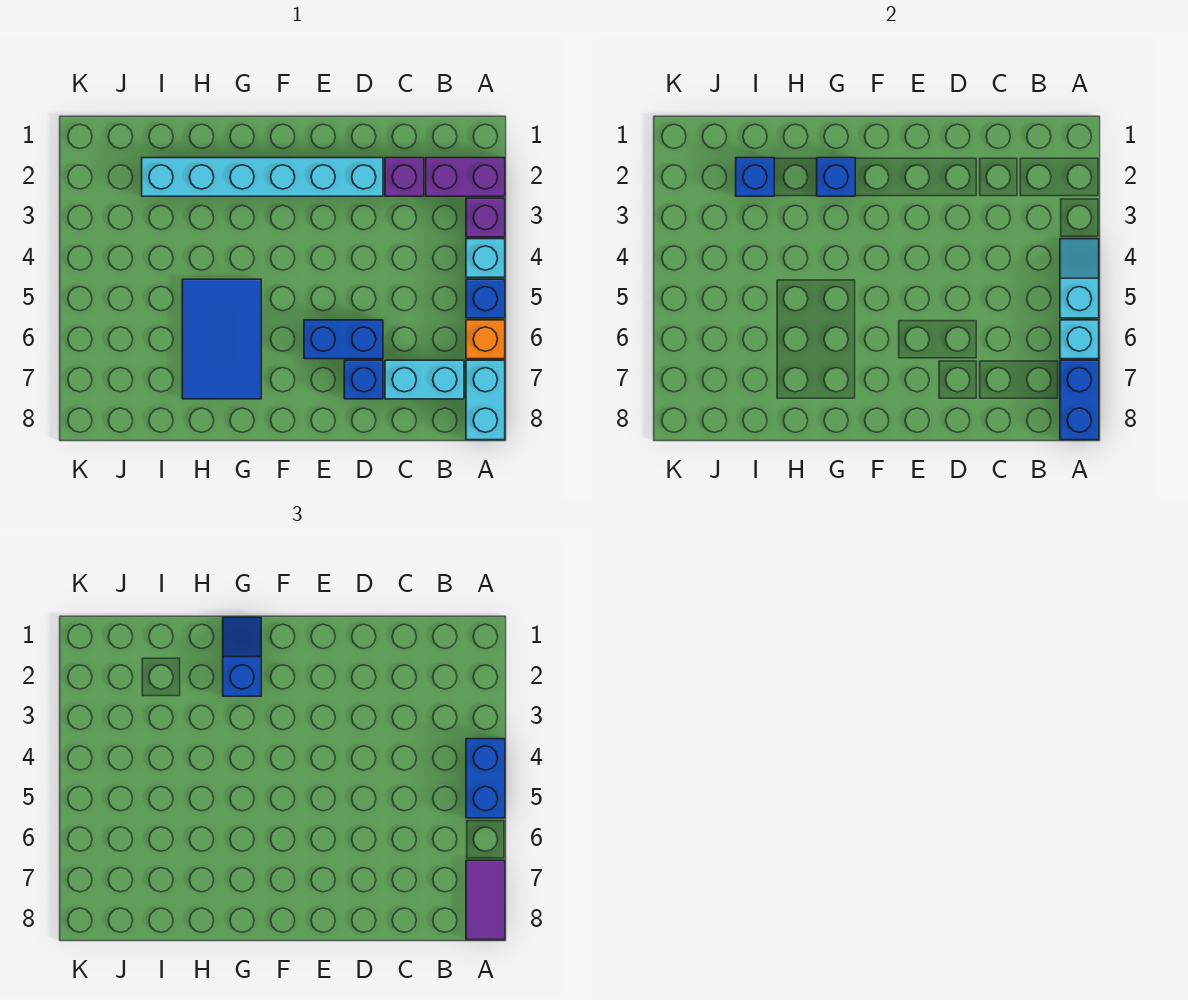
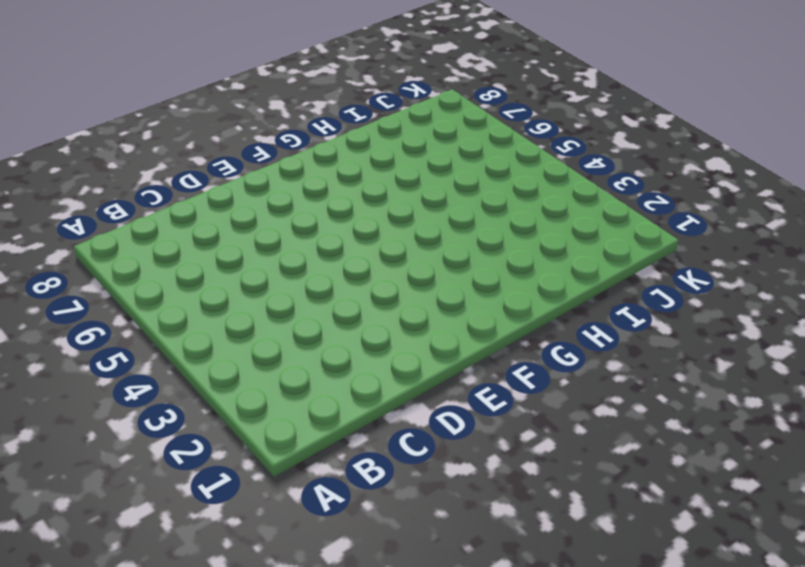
none -> purple brick A2:B2 level 1
none -> purple brick A3 level 1
none -> cyan brick A4 level 1

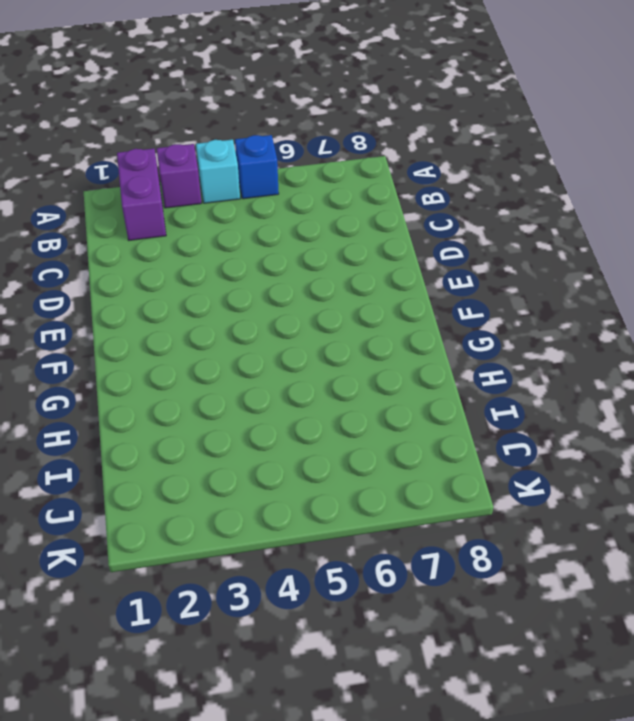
none -> orange brick A6 level 1
none -> cyan brick A7:A8 level 1
none -> cyan brick B7:C7 level 1

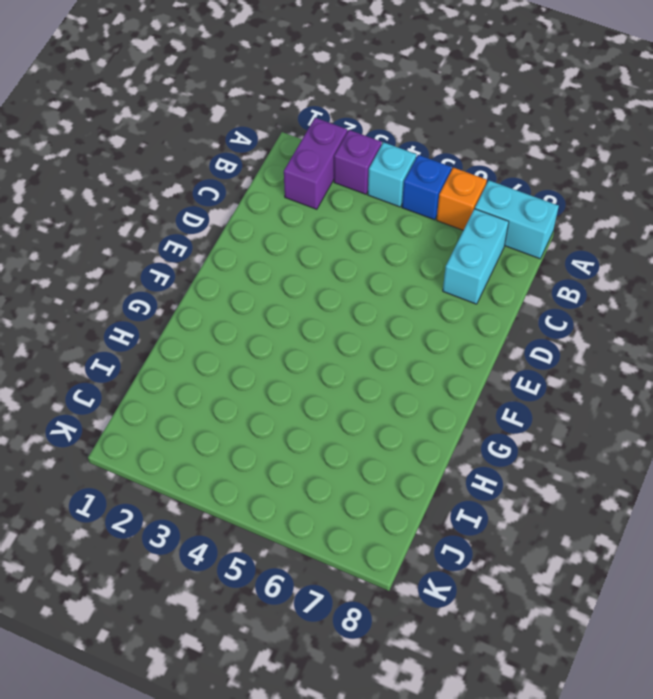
none -> purple brick C2 level 1
none -> cyan brick D2:I2 level 1
none -> blue brick D6:E6 level 1

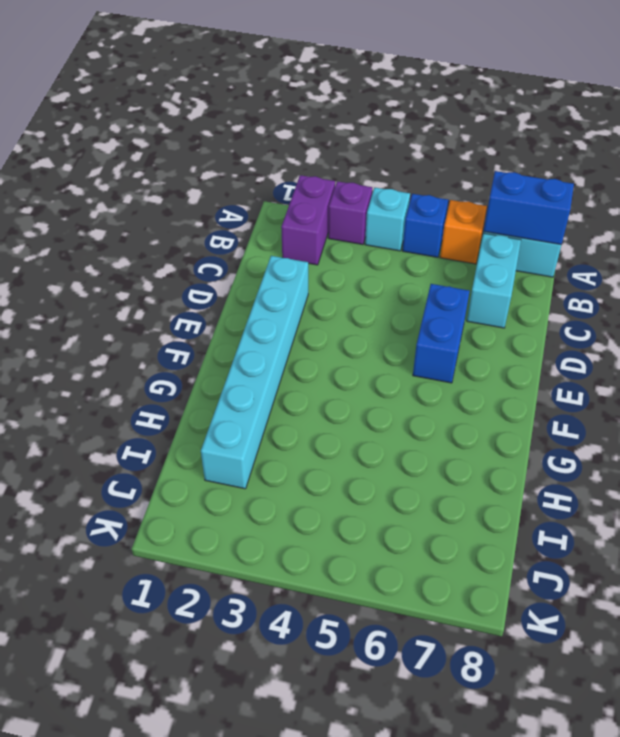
none -> purple brick C2 level 1
none -> blue brick D7 level 1
none -> blue tile G5:H7 level 1

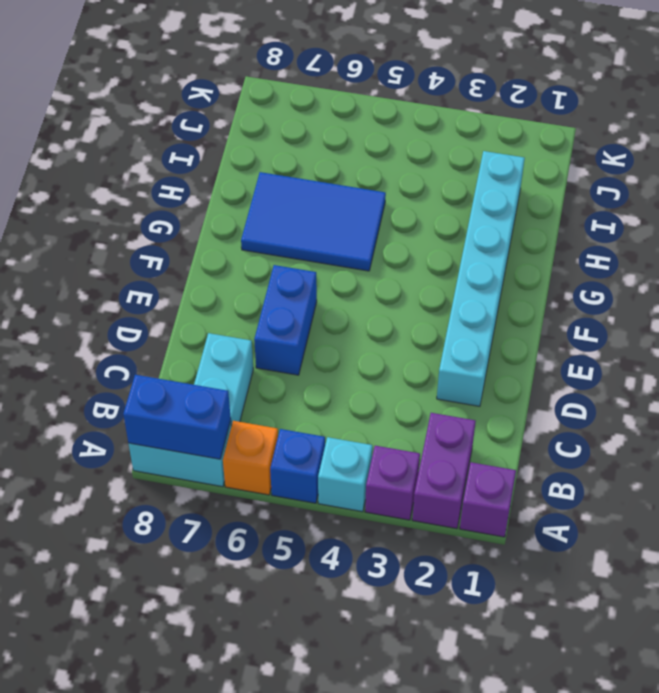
purple brick A1 level 1 -> purple brick C2 level 1
none -> blue brick D7 level 1
none -> cyan slope A4:A5 level 2 top 5
none -> cyan brick A6 level 2

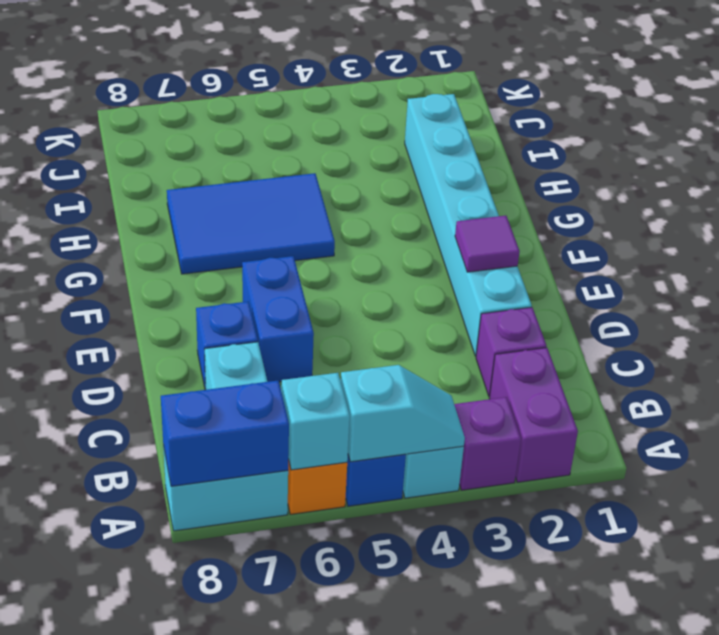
purple tile E2 level 2 -> none
none -> blue brick G2 level 2
none -> blue brick I2 level 2
none -> blue brick A4:A5 level 3

